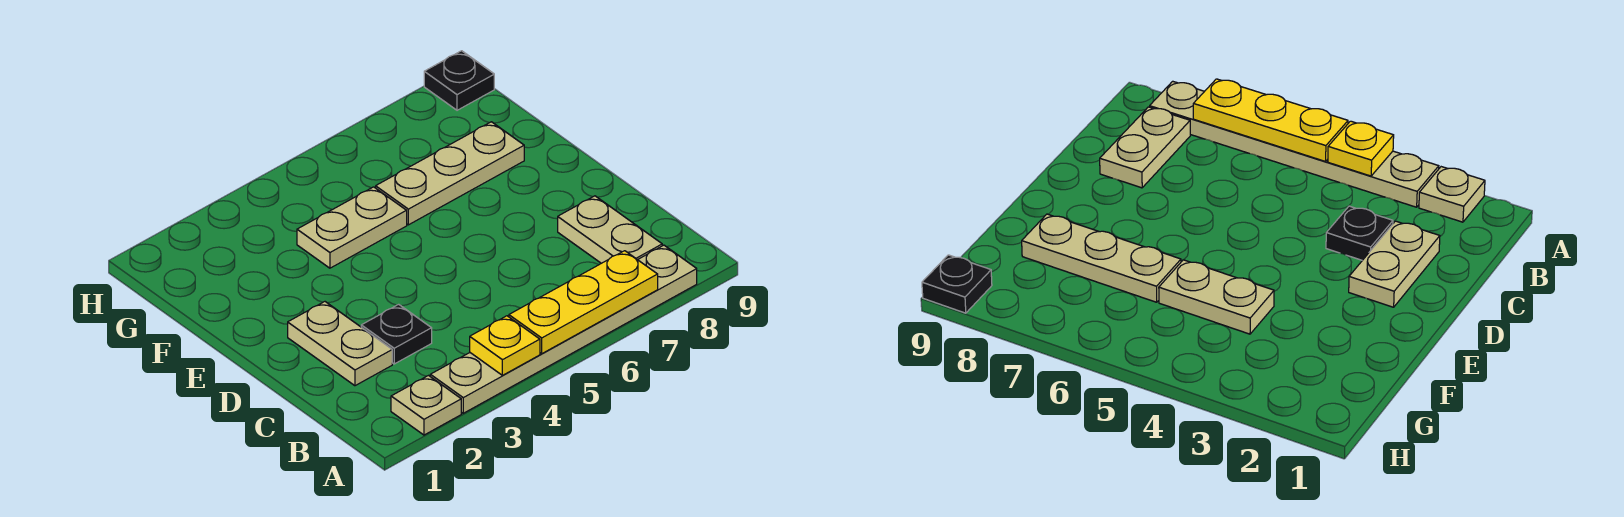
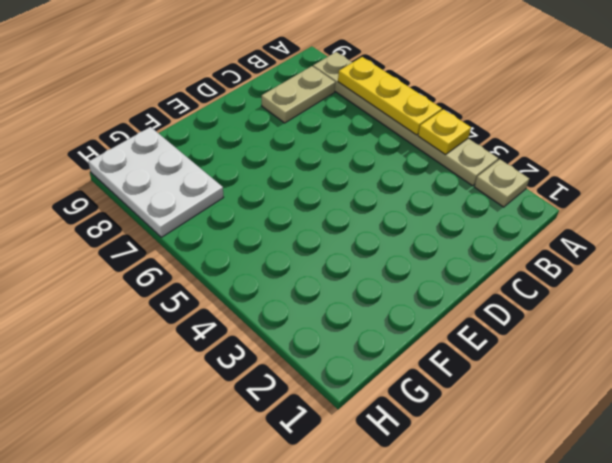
white plate G7:H9 level 1 -> black plate H9 level 1
none -> tan plate C2:D2 level 1
none -> black plate C3 level 1

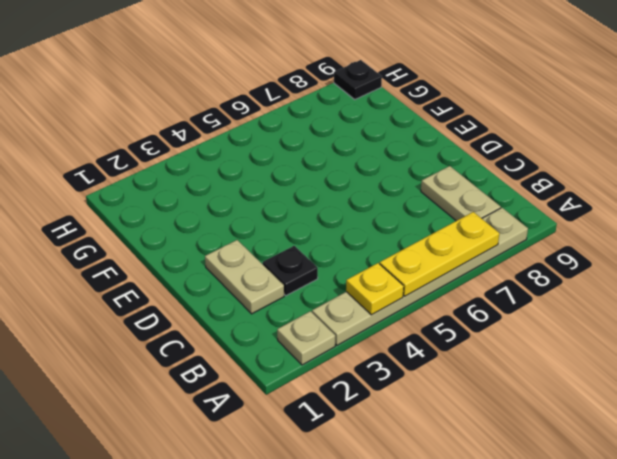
none -> tan plate F4:F5 level 1
none -> tan plate F6:F8 level 1

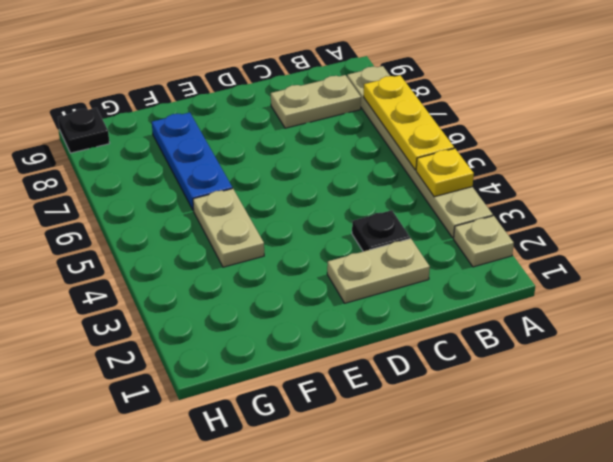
blue plate F6:F8 level 1 -> tan plate F6:F8 level 1

